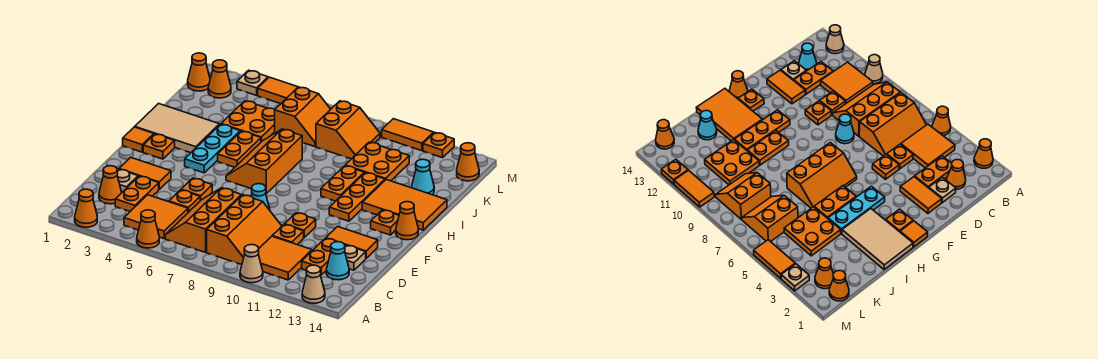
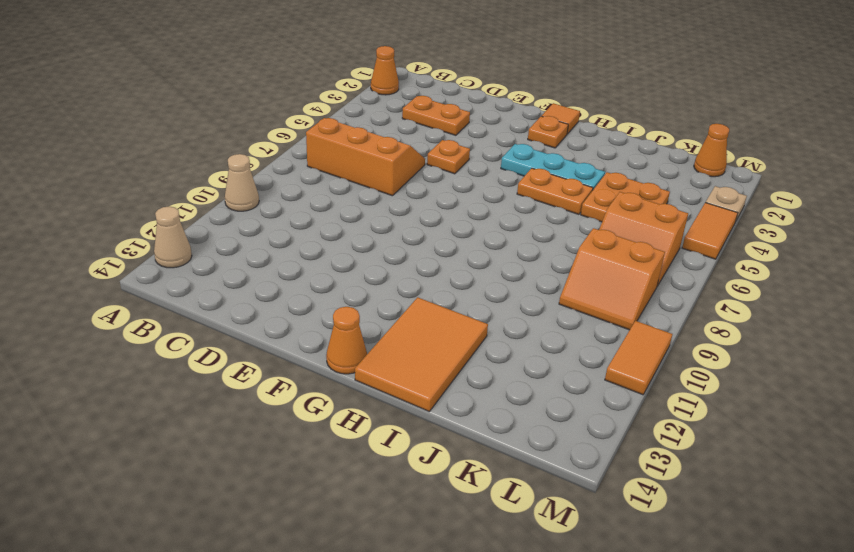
none -> orange cone A5 level 1
none -> orange tile B4:C5 level 1
none -> orange slope B8:D9 level 1 top 8
none -> orange tile B10:C11 level 1

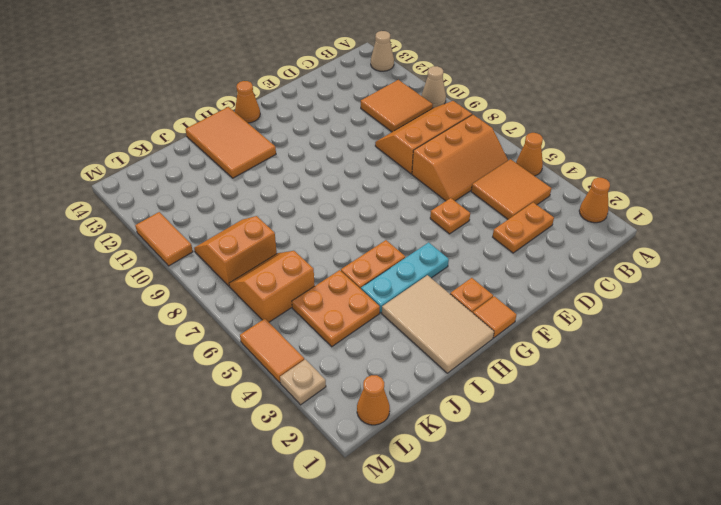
none -> orange cone C2 level 1
none -> orange plate C12:D12 level 1
none -> cyan cone C13 level 1
none -> tan plate D2 level 1

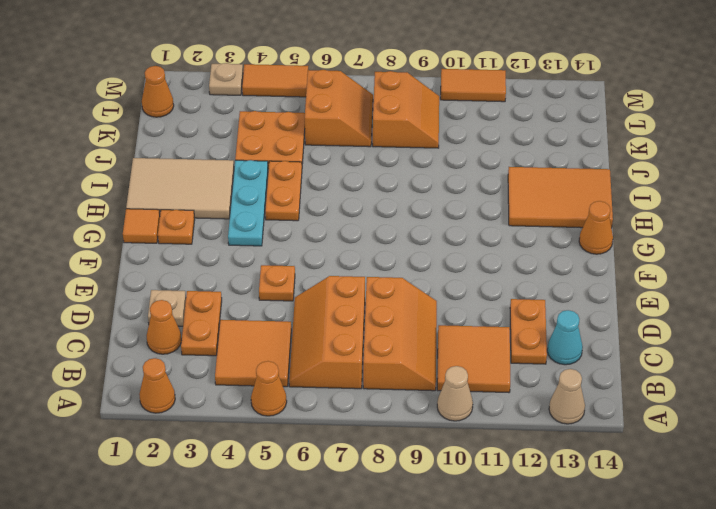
none -> orange plate D5 level 1
none -> orange plate D10 level 1
none -> tan plate D13 level 1
none -> orange tile E2:E3 level 1

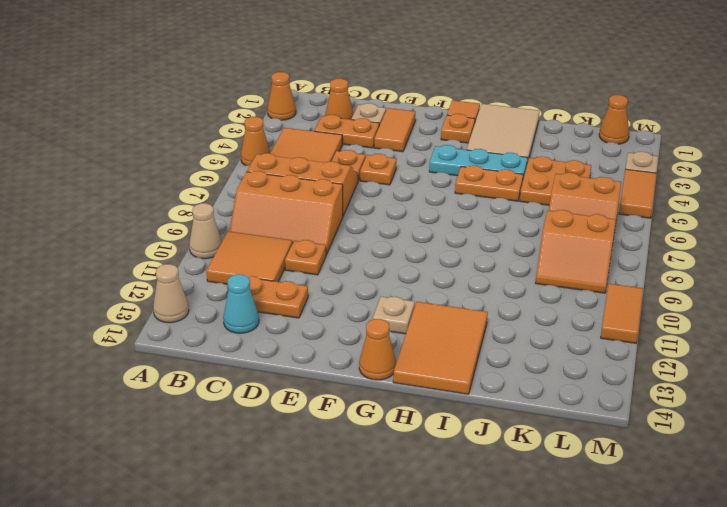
tan plate G12 level 1 -> tan plate D13 level 1
none -> cyan cone E8 level 1
none -> orange plate E10 level 1
none -> orange tile E12:E13 level 1
none -> orange slope G6:I7 level 1 top 7

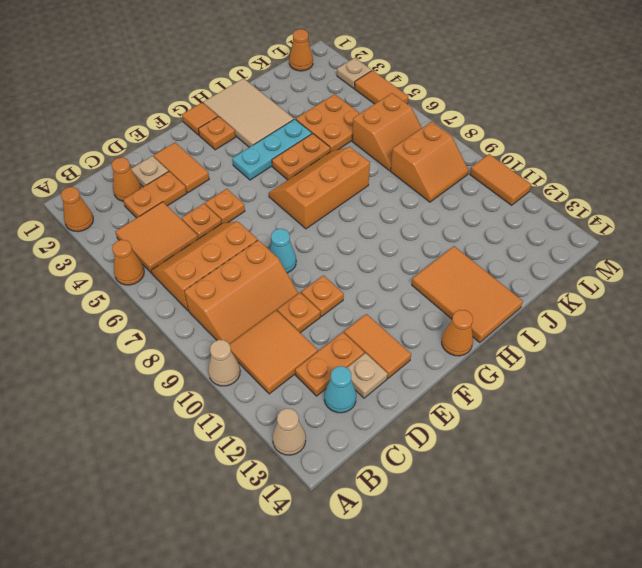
none -> orange plate G11:I11 level 1
none -> orange plate G13 level 1
none -> orange plate H10:I10 level 1
none -> orange plate J10:K11 level 1

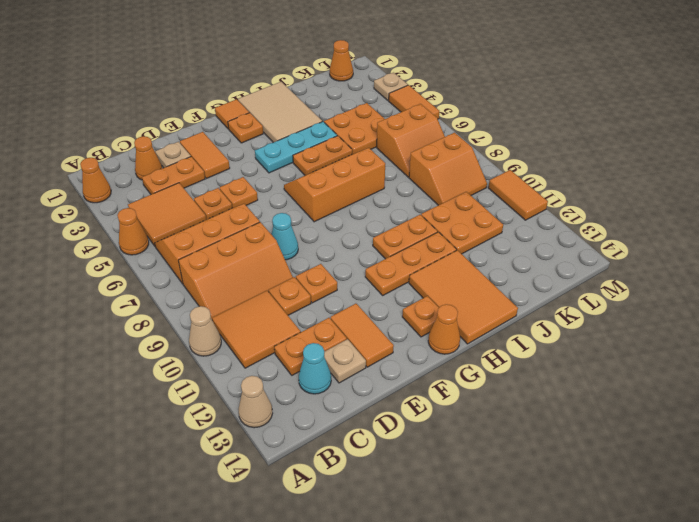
none -> cyan cone J13 level 1
none -> orange cone L2 level 1
none -> orange cone L14 level 1
none -> orange plate M12 level 1

